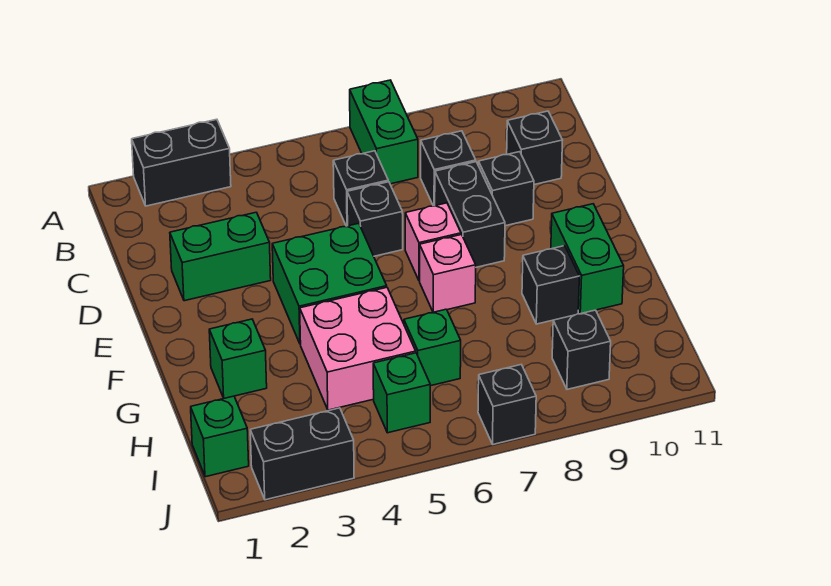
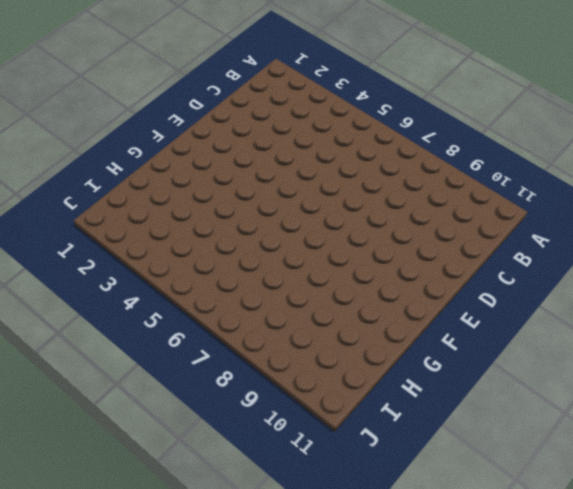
none -> black brick A2:A3 level 1
none -> green brick A7:B7 level 1
none -> black brick C6 level 1

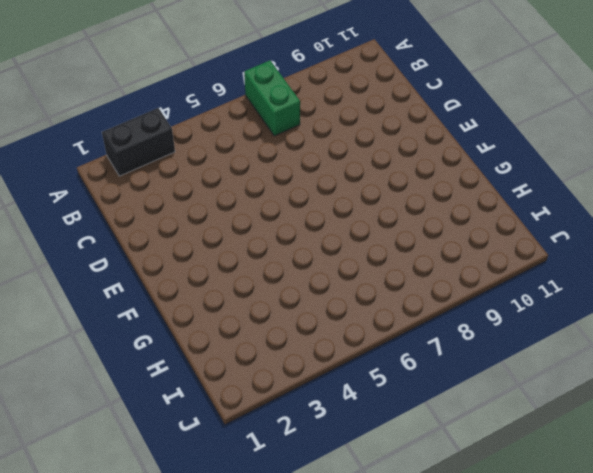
none -> black brick C6 level 1
none -> black brick C8 level 1
none -> black brick C10 level 1

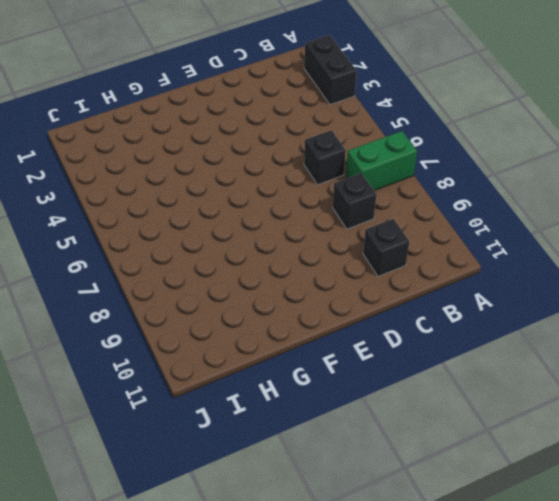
none -> green brick D2:D3 level 1
none -> black brick D6 level 1
none -> black brick D8:E8 level 1

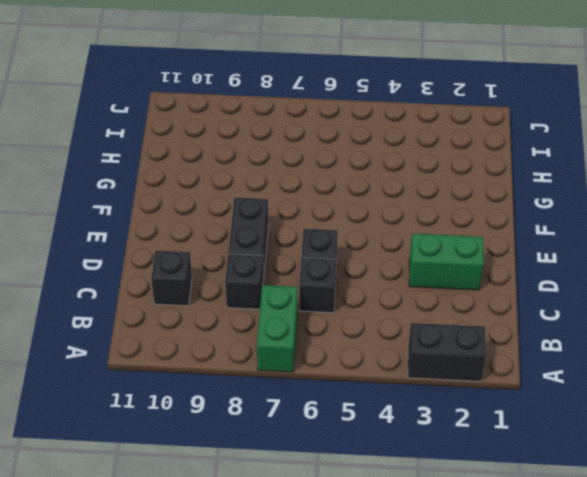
none -> black brick D9 level 1
none -> green brick E4:F5 level 1
none -> pink brick E7 level 1

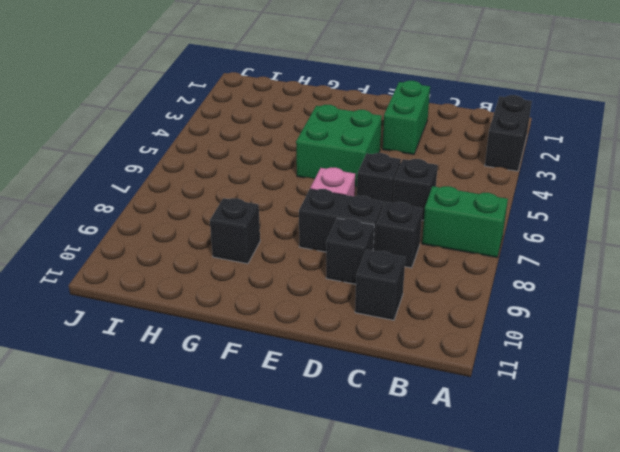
none -> pink brick F7 level 1
none -> green brick F10:G10 level 1
none -> green brick G2 level 1

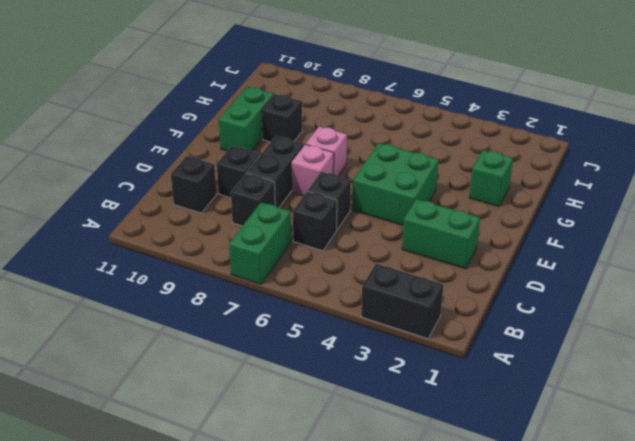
none -> pink brick G4:H5 level 1
none -> green brick H6 level 1
none -> green brick I1 level 1

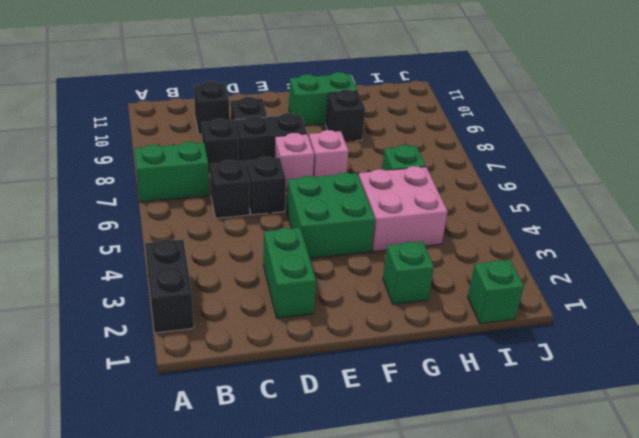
none -> green brick I5 level 1
none -> black brick I9 level 1
none -> black brick J2:J3 level 1

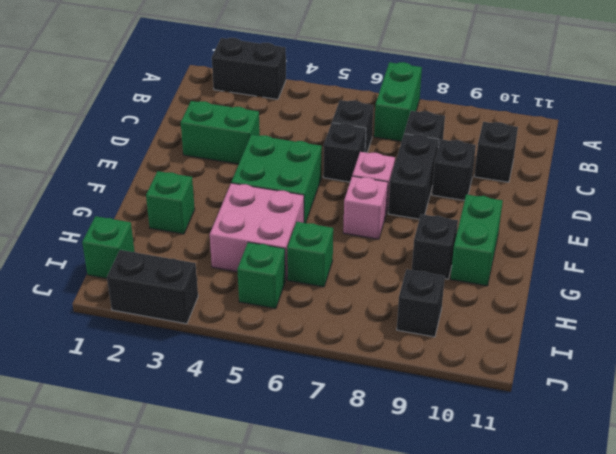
none -> black brick J7 level 1

